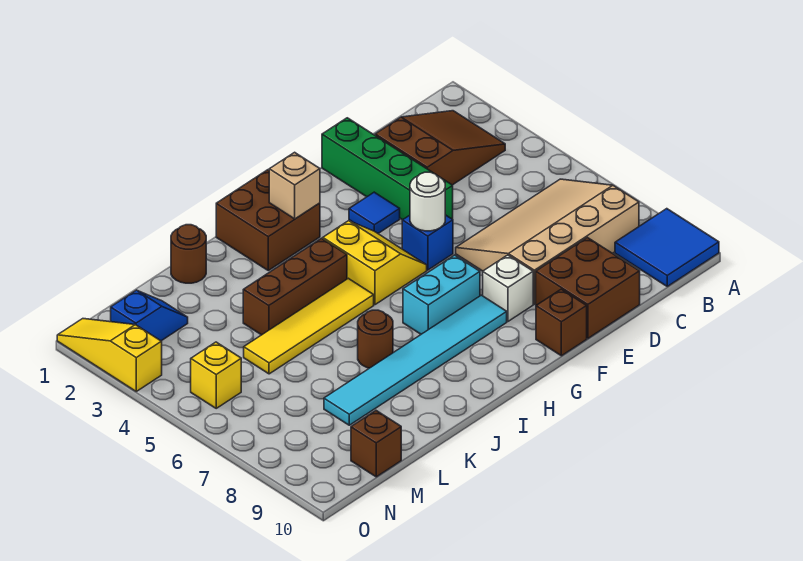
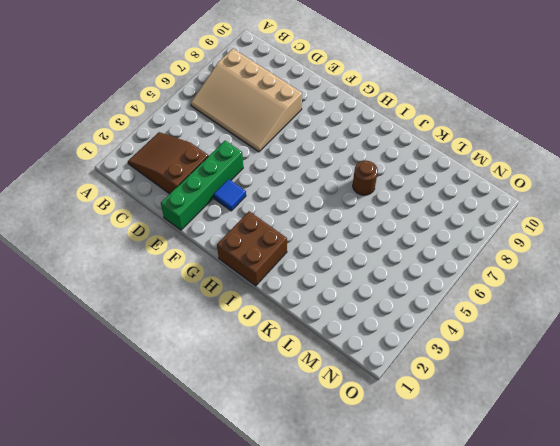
none -> blue tile A9:B10 level 1
none -> brown brick D9:E10 level 1
none -> blue brick F5 level 1

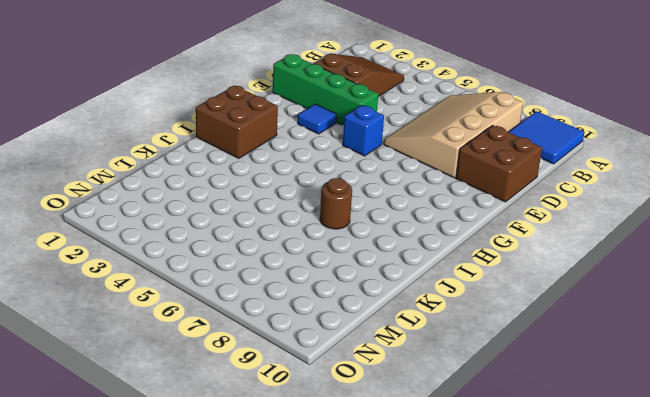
none -> white brick F8 level 1
none -> brown brick F10 level 1
none -> yellow slope G4:H5 level 1 top H

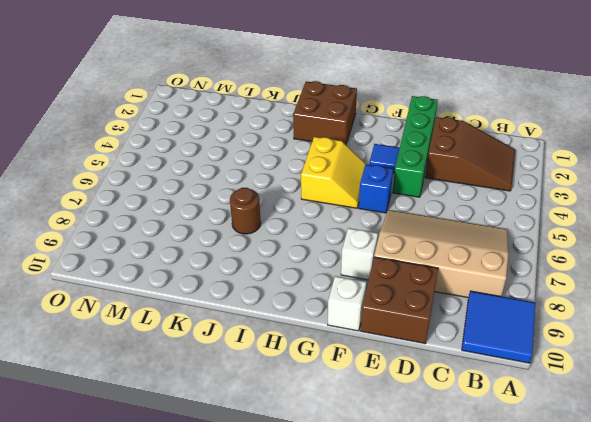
white brick F10 level 1 -> brown brick F10 level 1
none -> cyan brick G7:H7 level 1
none -> cyan tile G8:L8 level 1
none -> brown brick I4:K4 level 1

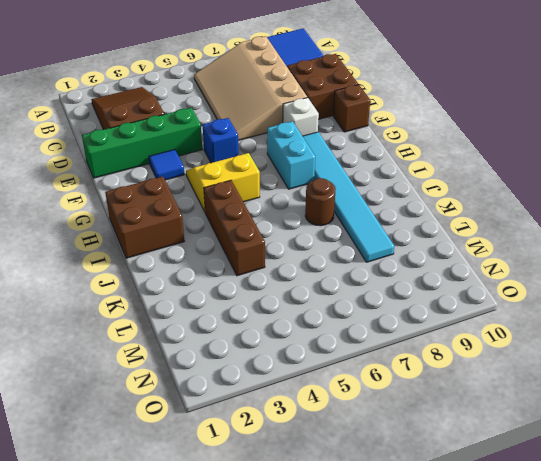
none -> yellow tile I5:L5 level 1
none -> brown round brick K1 level 1
none -> blue slope M2:N2 level 1 top N

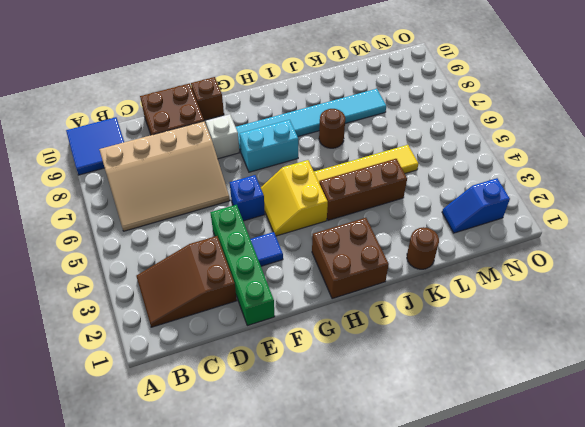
none -> brown brick M10 level 1
none -> yellow brick N5 level 1
none -> yellow slope O1:O3 level 1 top 3

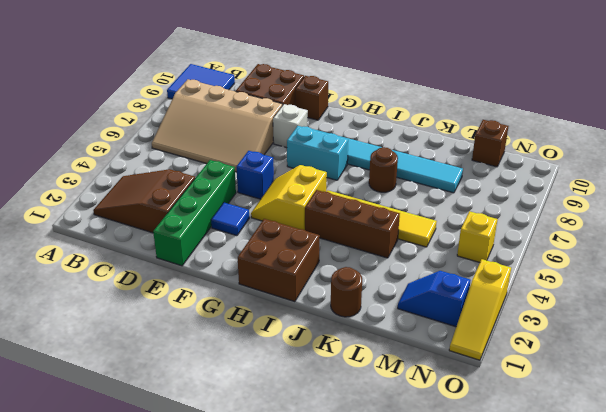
none -> white round brick F5 level 2
none -> tan brick H2 level 2

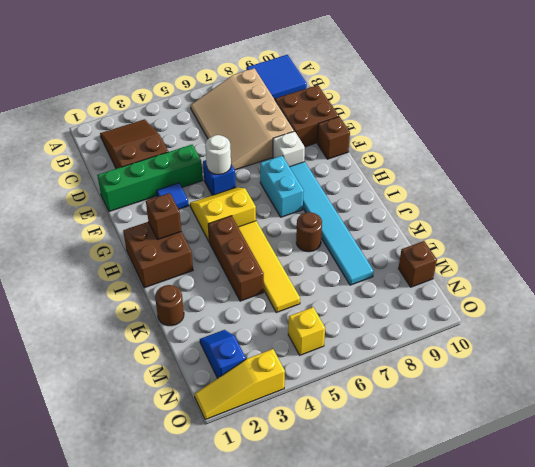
brown brick H2 level 2 -> tan brick H2 level 2

